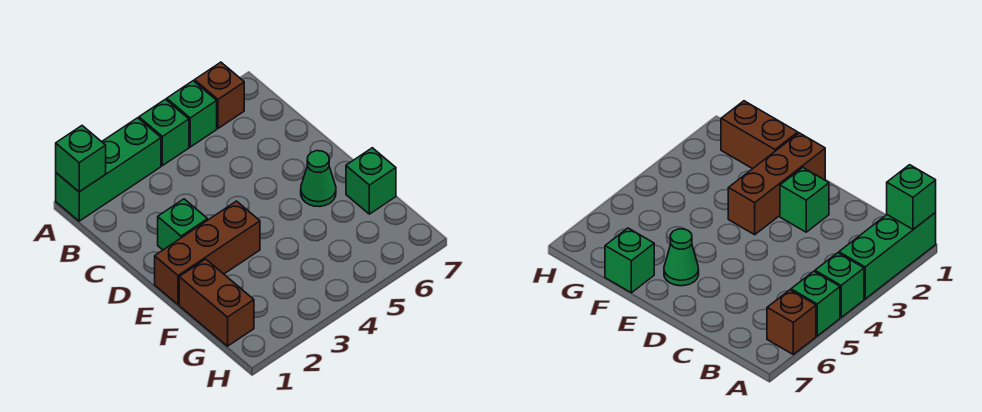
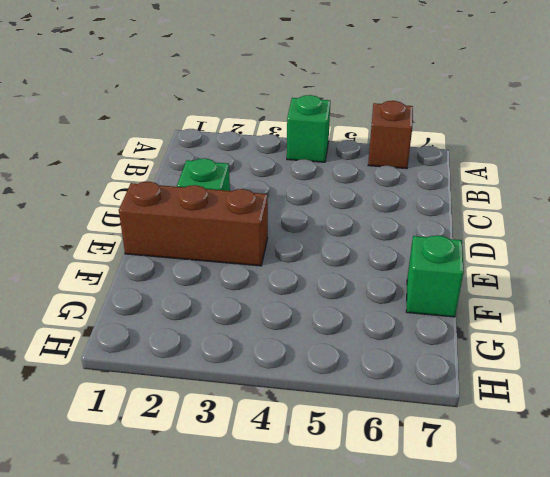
none -> green brick A1:A3 level 1
none -> green brick A5 level 1

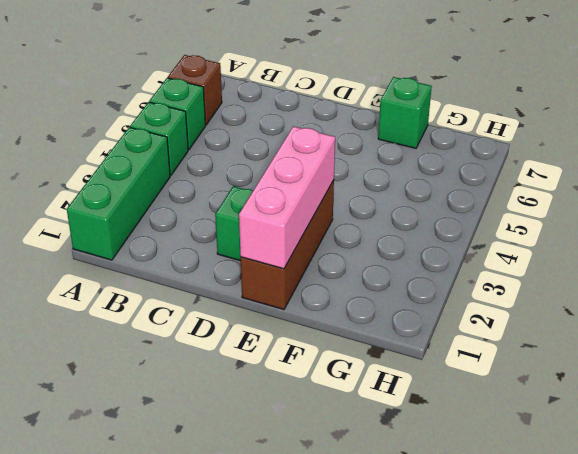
pink brick E1:E3 level 2 -> none
none -> green cone E6 level 1
none -> brown brick F1:G1 level 1

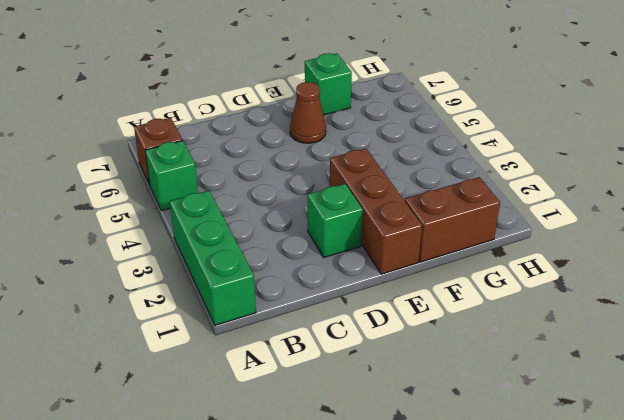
brown cone E6 level 1 -> green cone E6 level 1
none -> green brick A4 level 1
none -> green brick A1 level 2

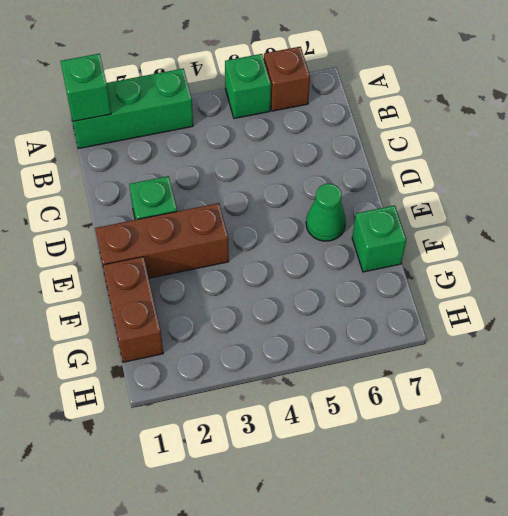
none -> green brick A4 level 1

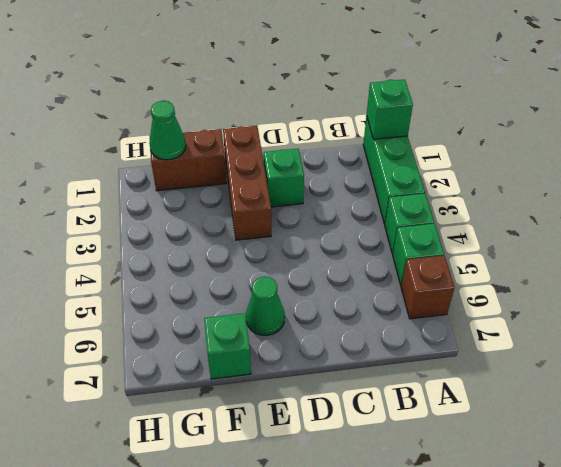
green cone G1 level 2 -> none

